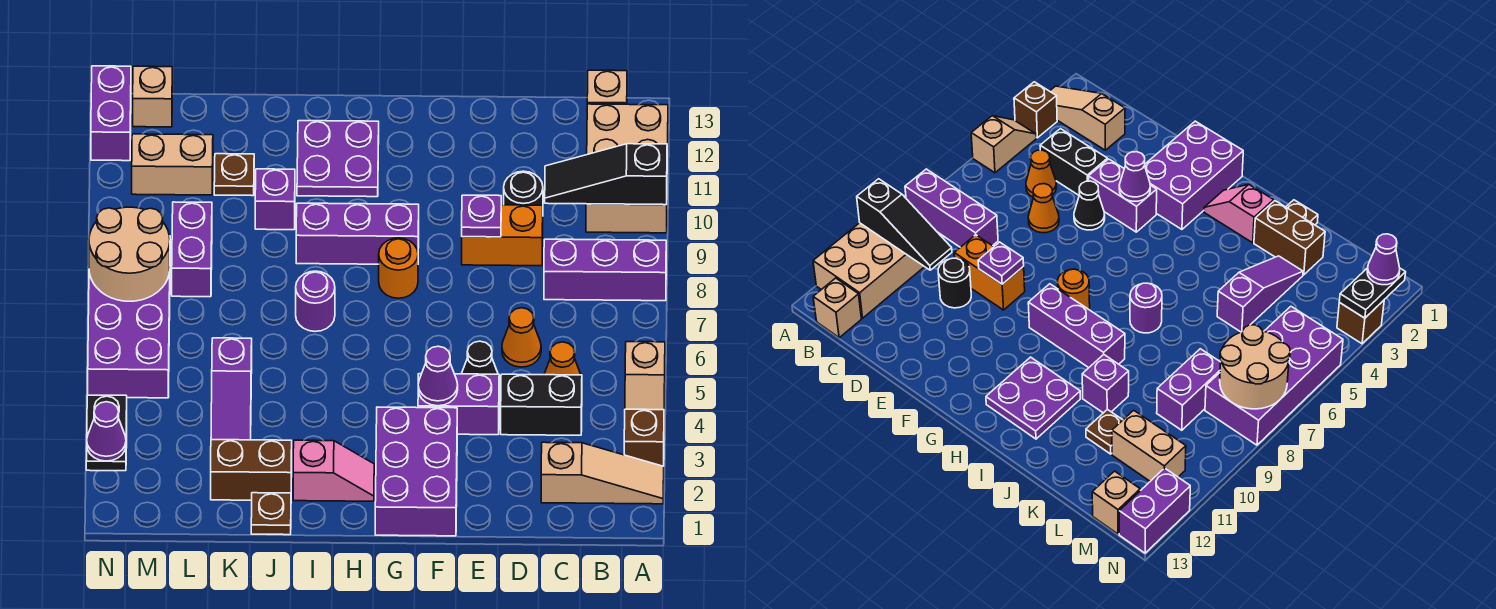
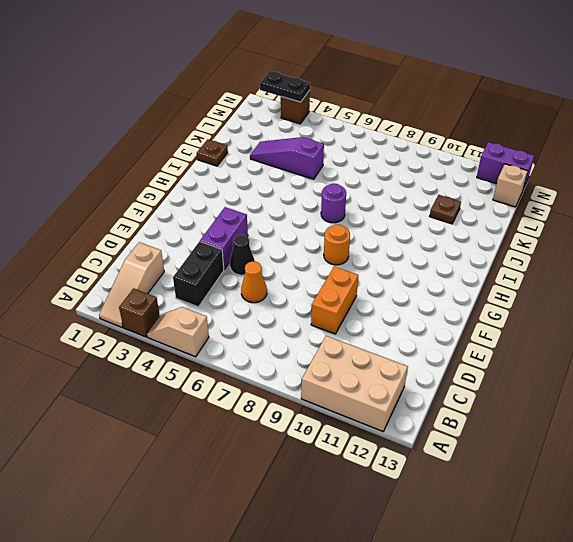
none -> purple brick A8:C8 level 1
none -> tan brick B13 level 1
none -> orange cone C5 level 1
none -> black round brick D10 level 1

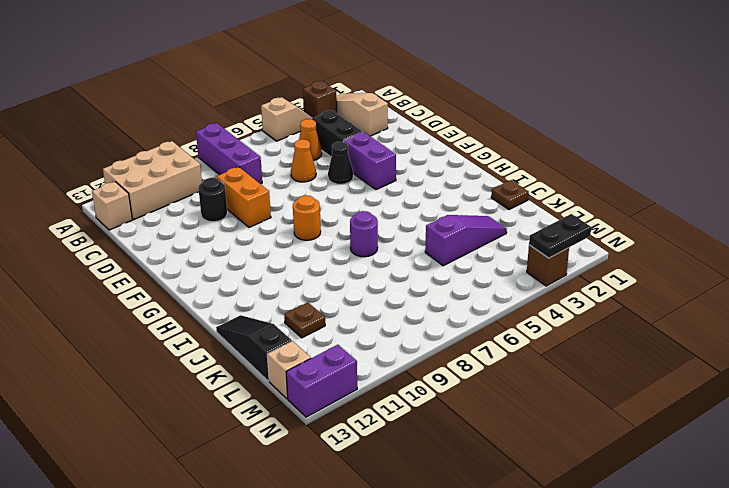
black slope J13:L13 level 1 top L -> black slope A10:C10 level 2 top A
none -> purple brick F1:G3 level 1
none -> purple brick G9:I9 level 1
none -> pink slope H2:I2 level 1 top I
none -> purple plate H11:I12 level 1

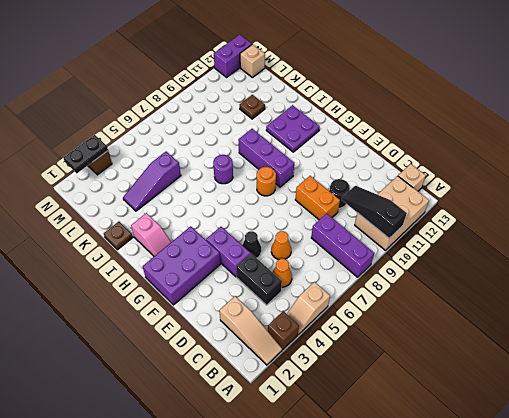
none -> brown brick J2:K2 level 1
none -> purple brick J10 level 1
none -> purple brick L8:L9 level 1
none -> tan brick L11:M11 level 1

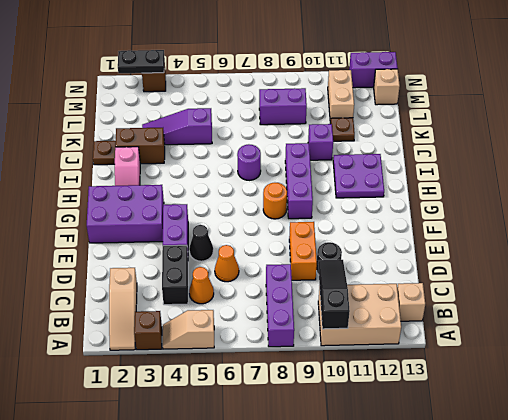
brown brick J2:J3 level 1 -> brown brick J2:K2 level 1
none -> purple brick M5:N8 level 1
none -> purple plate E9 level 2
none -> purple cone F4 level 2
none -> tan round brick M7:N8 level 2

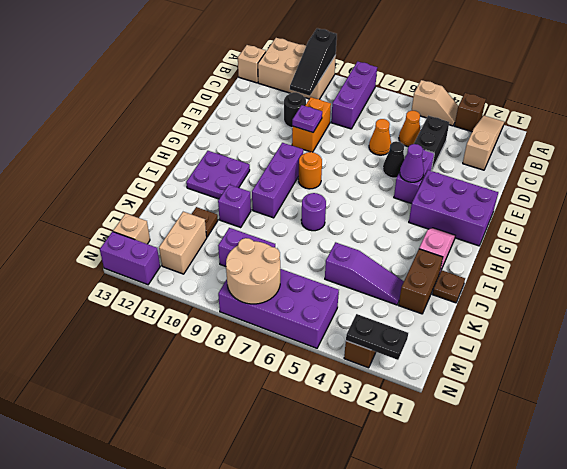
none -> purple cone N2 level 3

